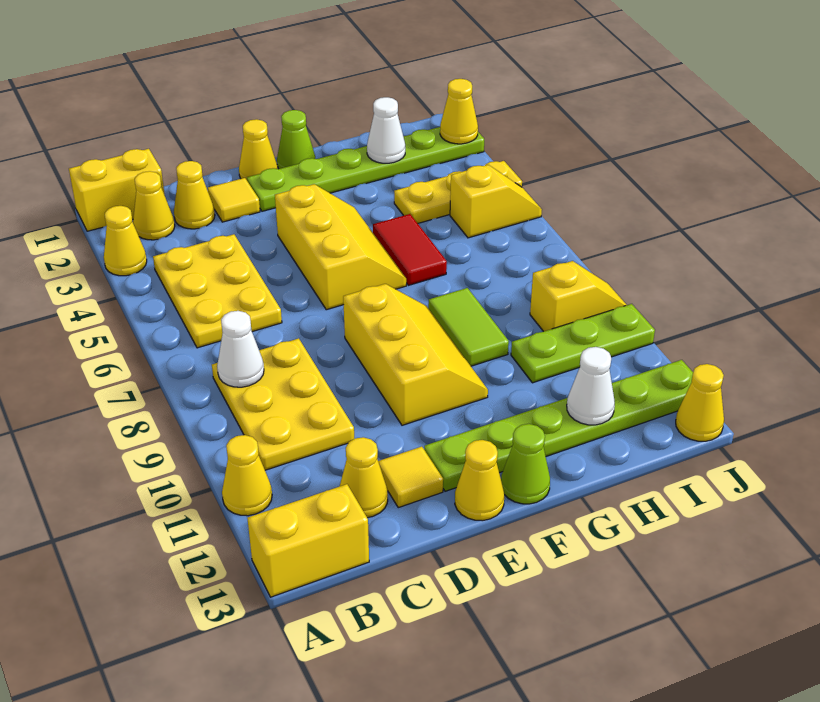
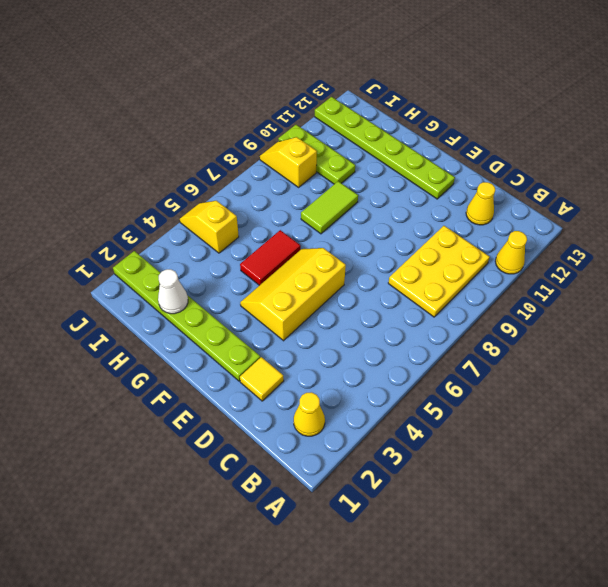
none -> yellow brick A1:B1 level 1
none -> yellow cone A3 level 1
none -> yellow brick A13:B13 level 1
none -> yellow plate B4:C6 level 1

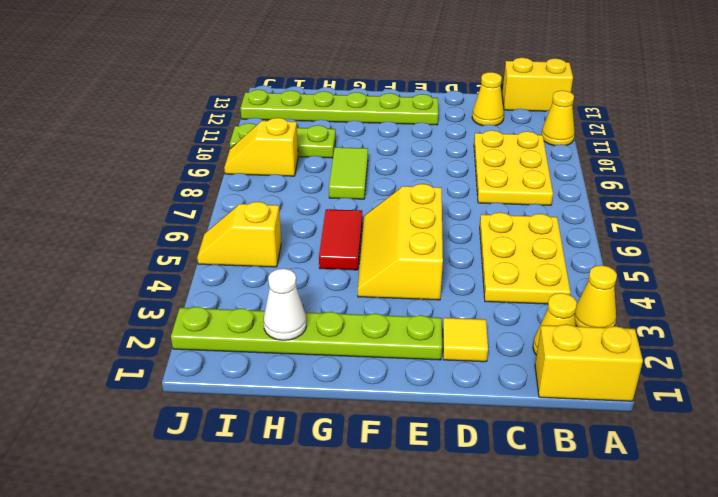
none -> yellow cone C2 level 1
none -> yellow tile D12 level 1
none -> yellow cone E1 level 1
none -> yellow slope E8:F10 level 1 top E

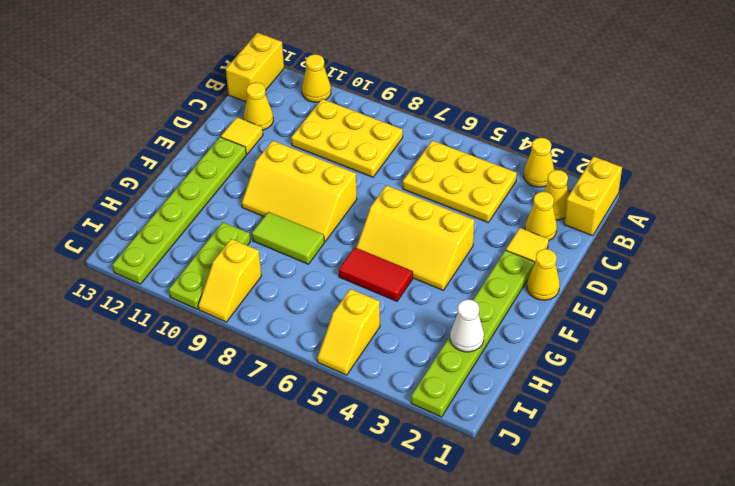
none -> yellow cone E13 level 1
none -> lime cone F1 level 1
none -> lime cone F13 level 1
none -> yellow plate H4:J4 level 1

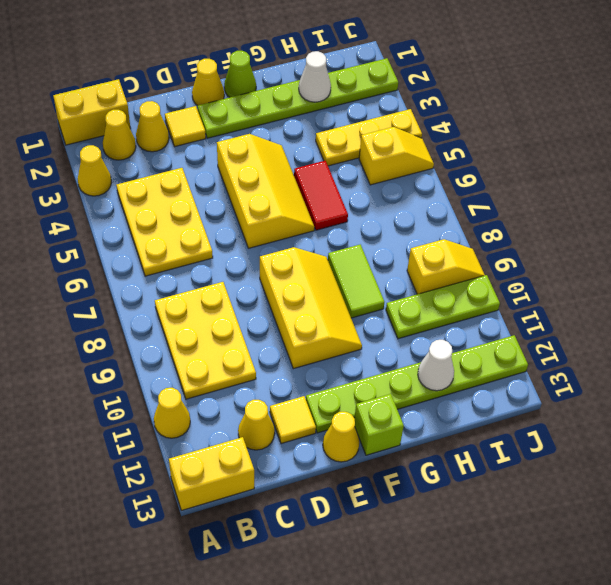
lime brick F13 level 1 -> lime cone F13 level 1
none -> yellow cone J13 level 1
none -> white cone B8 level 2
none -> yellow cone J2 level 2

